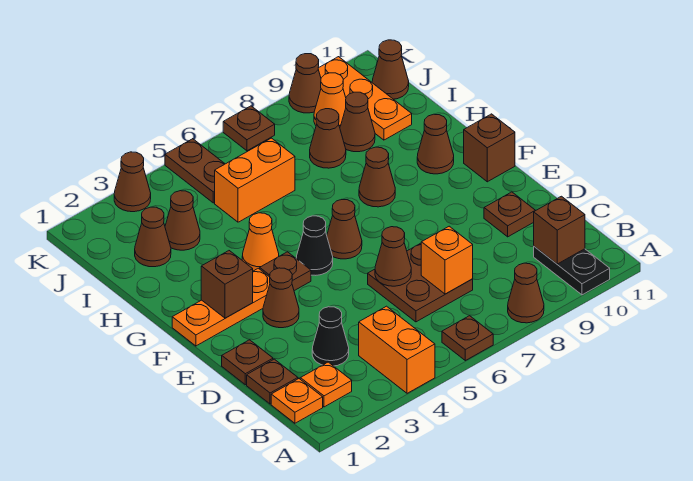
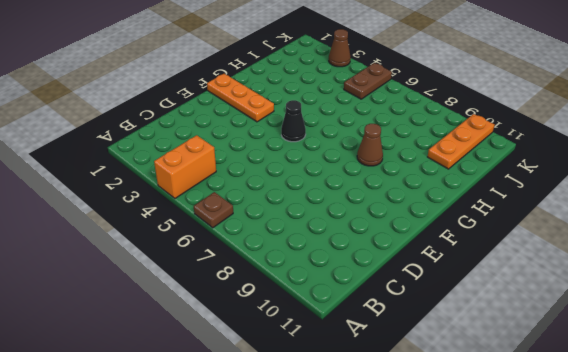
none -> brown cone A8 level 1
none -> black plate A10:B10 level 1
none -> orange plate B1 level 1
none -> orange plate B2 level 1

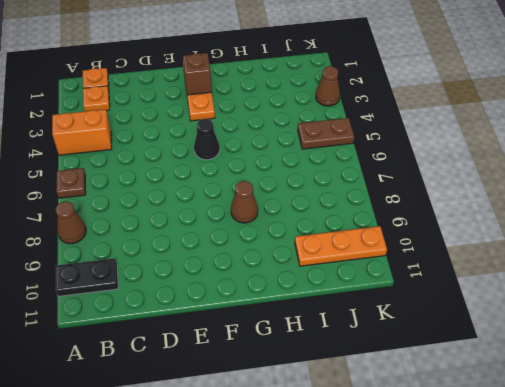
none -> brown plate C1 level 1
none -> black cone C3 level 1
none -> brown plate C6:D7 level 1
none -> brown plate D1 level 1

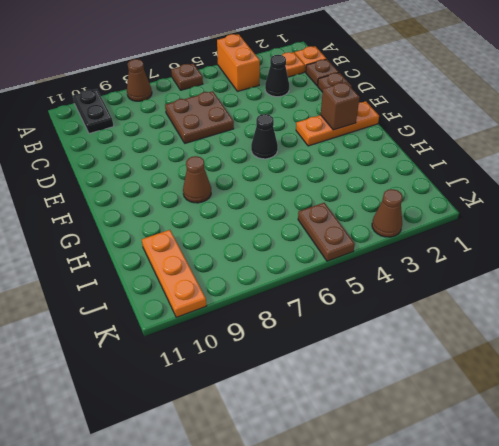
none -> brown plate D10 level 1
none -> brown cone E3 level 1
none -> brown plate F4 level 1
none -> brown cone F6 level 1

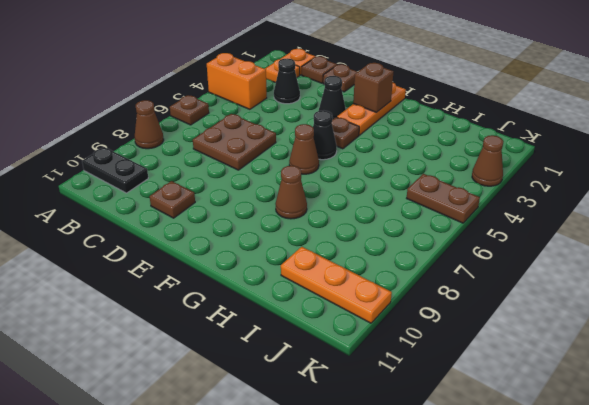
black cone E3 level 1 -> brown cone E3 level 1
none -> brown brick F11 level 1
none -> orange cone G4 level 1
none -> brown cone G10 level 1
none -> brown cone I2 level 1

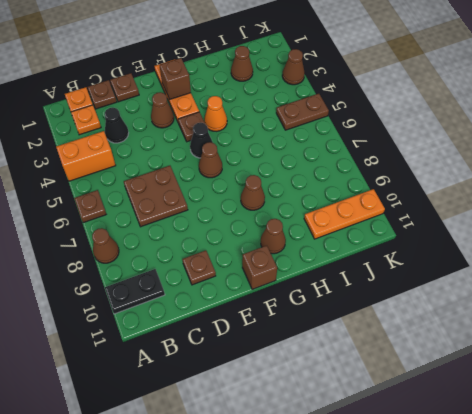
none -> brown cone I3 level 1
none -> orange brick I5:I6 level 1
none -> brown cone I8 level 1
none -> brown cone I9 level 1

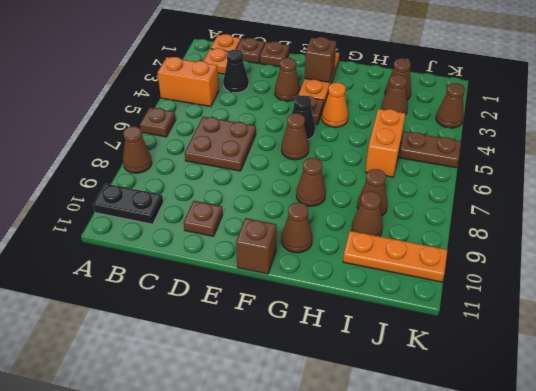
none -> orange cone J9 level 1
none -> brown cone J11 level 1
none -> brown plate K7 level 1
none -> brown cone K9 level 1

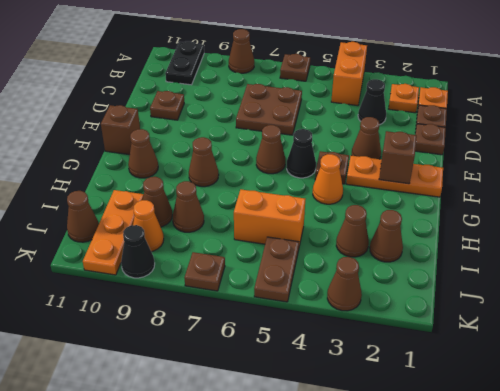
black cone K9 level 1 -> brown cone K9 level 1
none -> brown brick B10 level 2
none -> orange brick C7 level 2
none -> brown cone D6 level 2

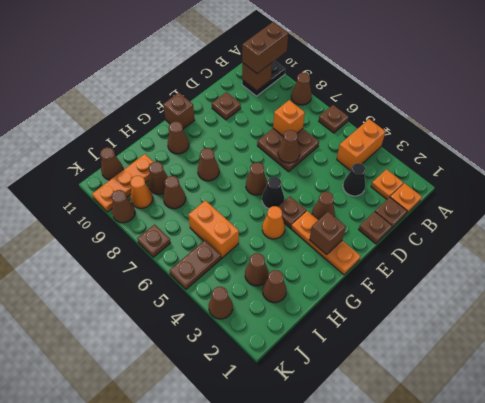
brown brick A10:B10 level 3 -> none

